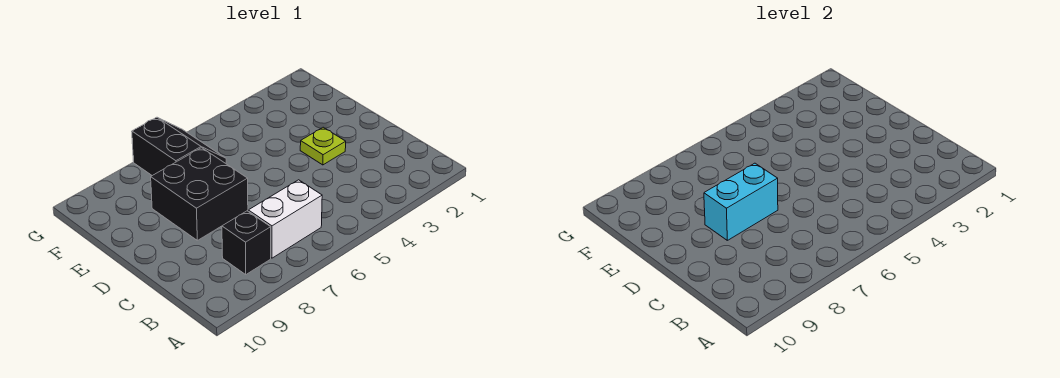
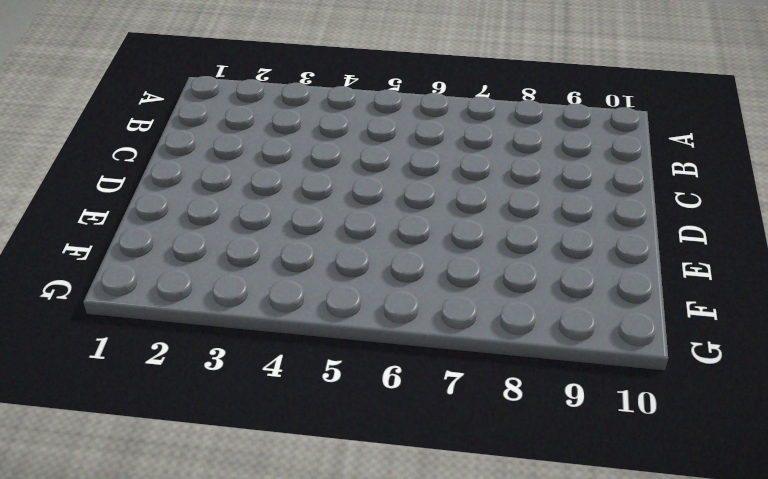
none -> white brick B6:B7 level 1
none -> black brick B8 level 1

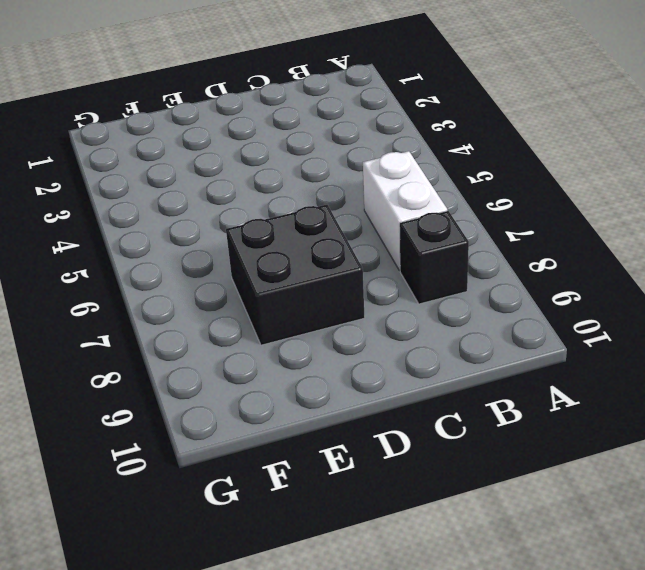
none -> lime plate D3 level 1
none -> black slope F6:G7 level 1 top 7

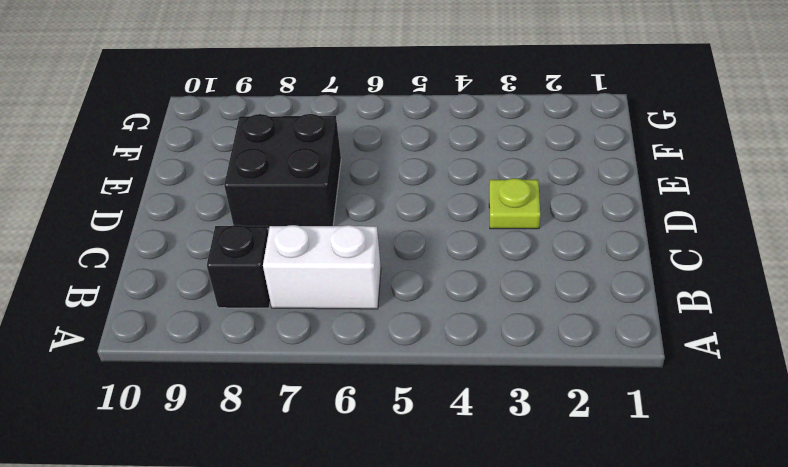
none -> black slope F6:G7 level 1 top 7
none -> cyan brick D7:D8 level 2

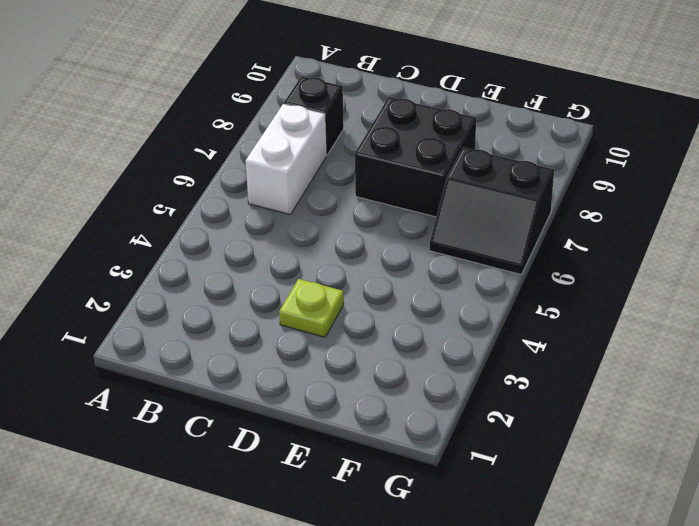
none -> cyan brick D7:D8 level 2

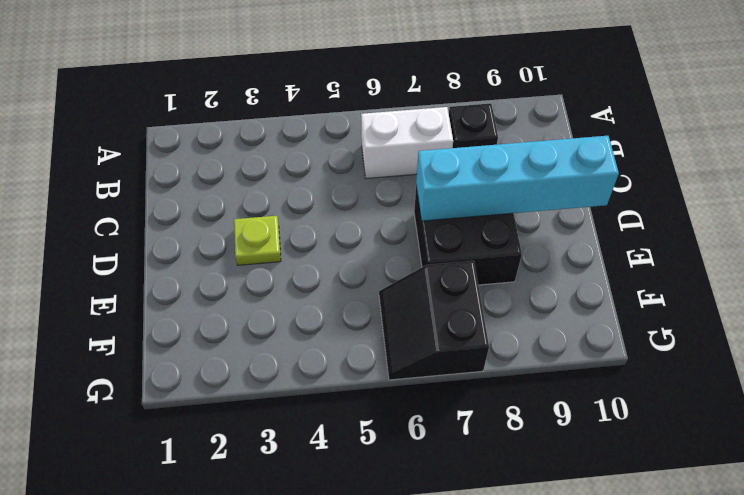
cyan brick D7:D10 level 2 -> cyan brick D7:D8 level 2

